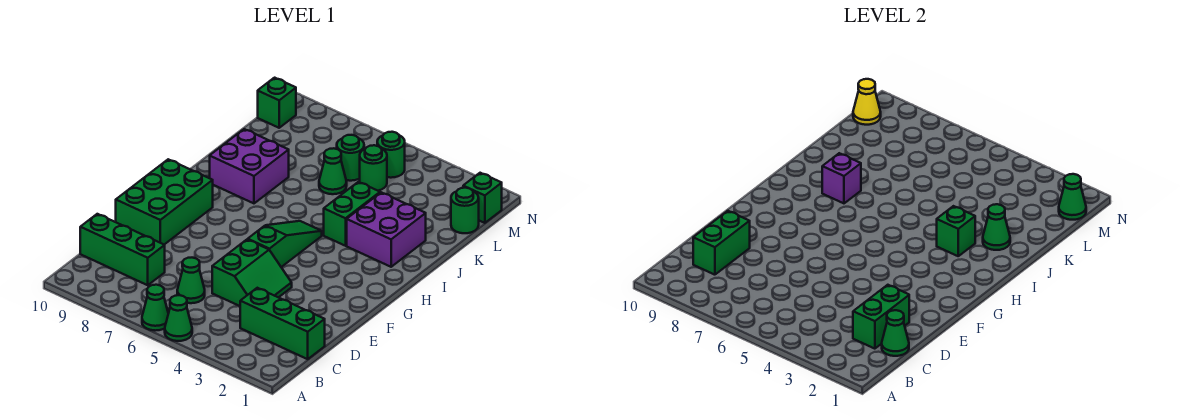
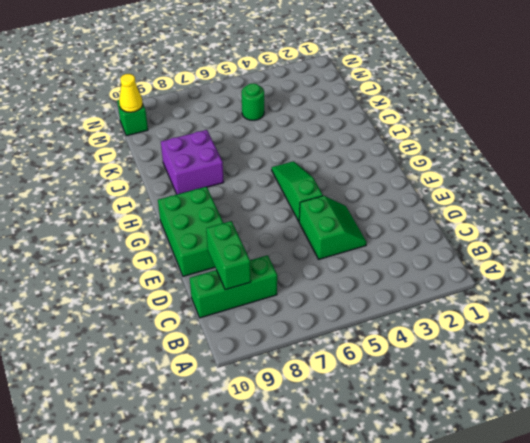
none -> green cone A5 level 1
none -> green cone A6 level 1
none -> green brick C1:C3 level 1

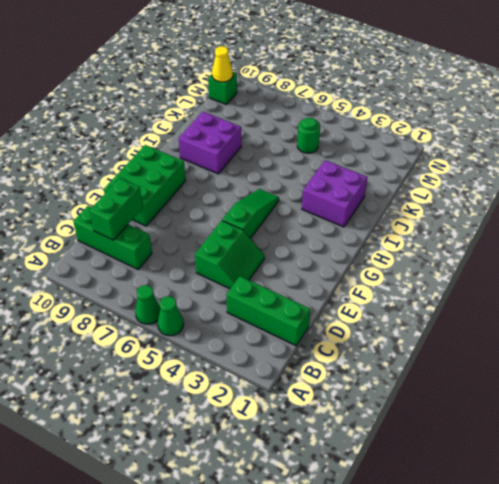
none -> green cone C6 level 1
none -> green brick I4:J4 level 1
none -> green cone K6 level 1

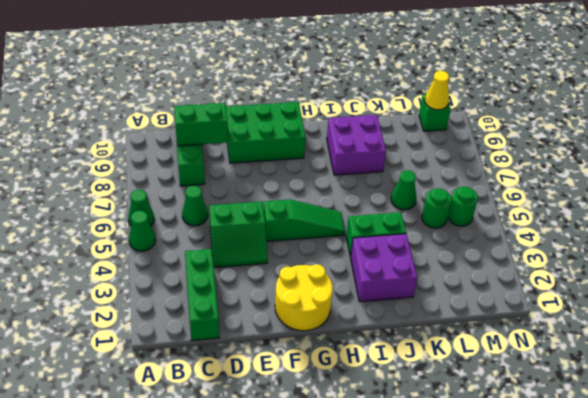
yellow round brick F1:G2 level 1 -> none
none -> green round brick L1 level 1
none -> green round brick L6 level 1
none -> green brick M1 level 1

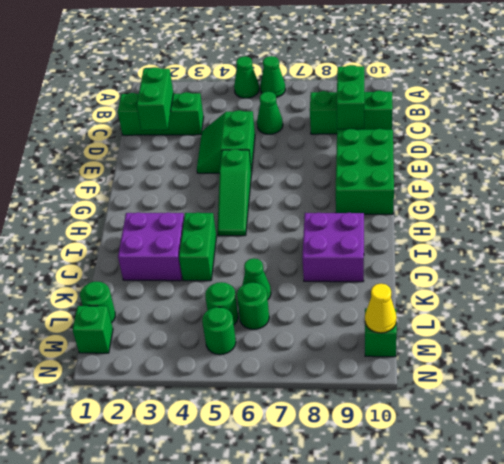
none -> green cone C1 level 2
none -> green brick I3 level 2
none -> purple brick I8 level 2

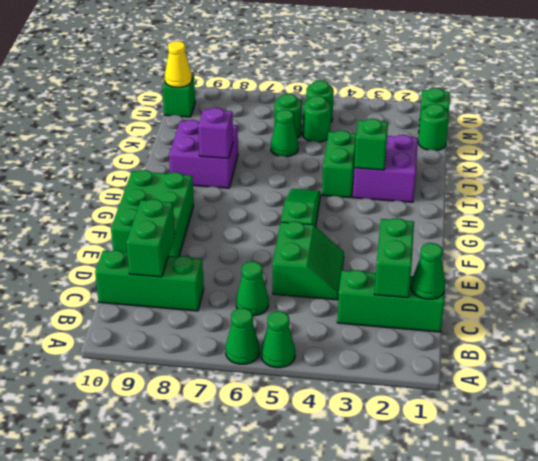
none -> green cone J2 level 2
none -> green cone M1 level 2

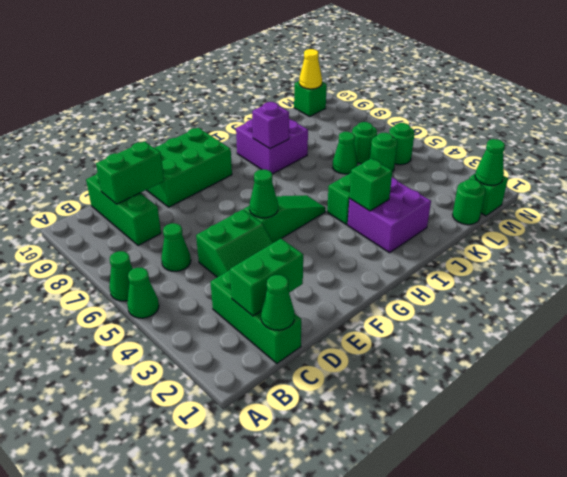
green cone F5 level 2 -> green cone J2 level 2

